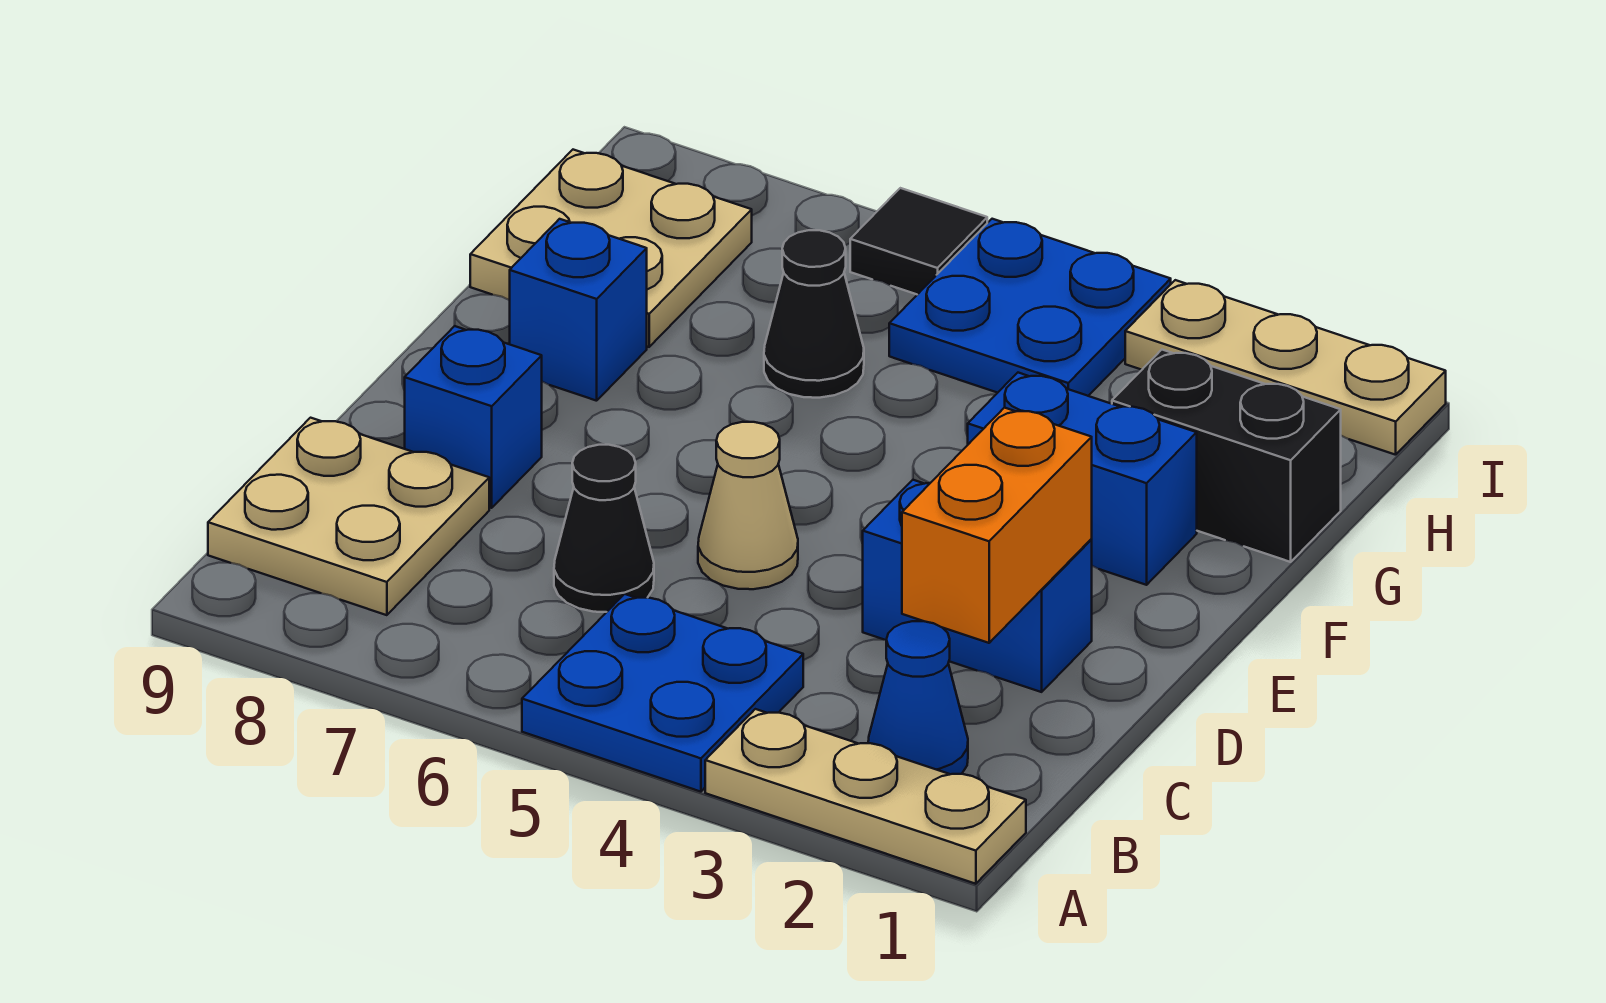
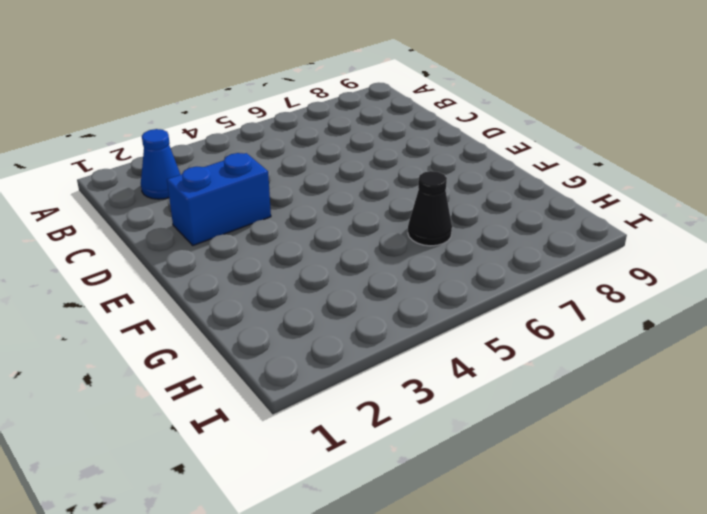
none -> tan plate A1:A3 level 1
none -> blue plate A4:B5 level 1
none -> tan plate B8:C9 level 1

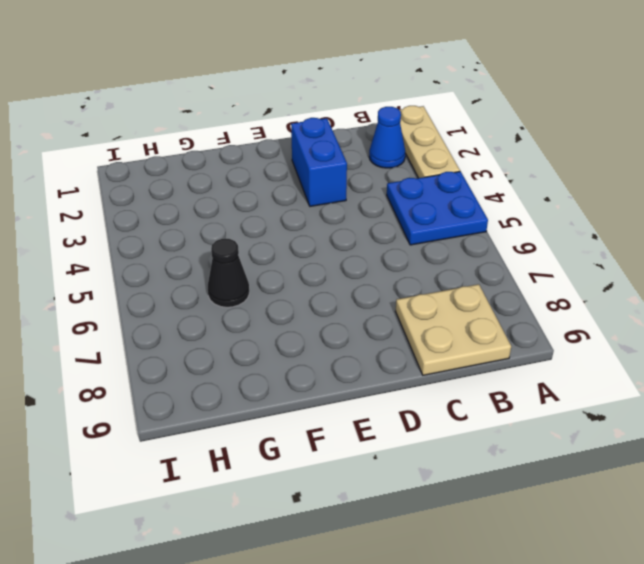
none -> black cone C6 level 1
none -> tan cone D5 level 1
none -> blue brick D8 level 1

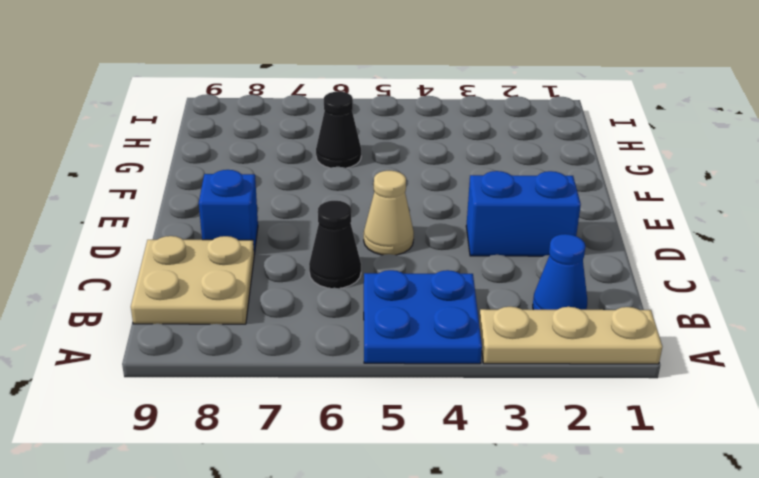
none -> blue brick F2:F3 level 1
none -> blue brick F8 level 1
none -> black brick G1:G2 level 1

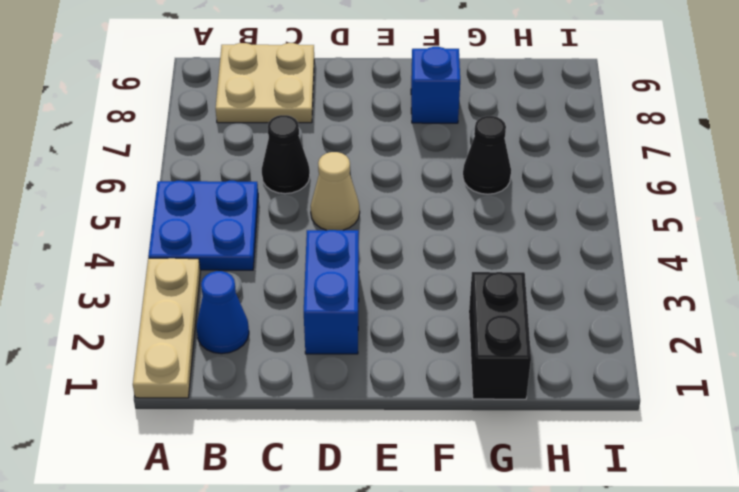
none -> blue brick D8 level 1
none -> blue brick F2:F3 level 1
none -> tan plate G8:H9 level 1

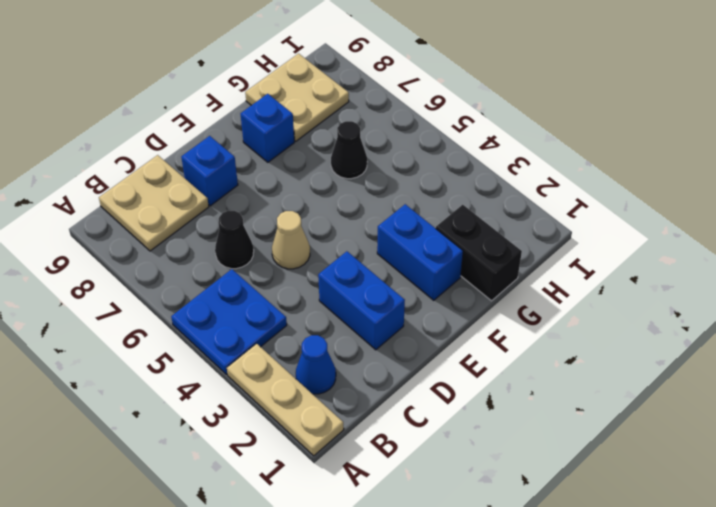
none -> blue plate H4:I5 level 1
none -> tan plate I1:I3 level 1
none -> black tile I6 level 1

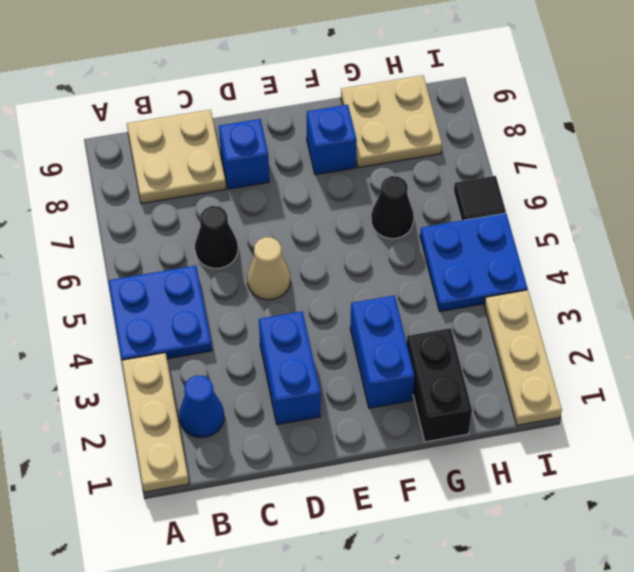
none -> orange brick C2:D2 level 2

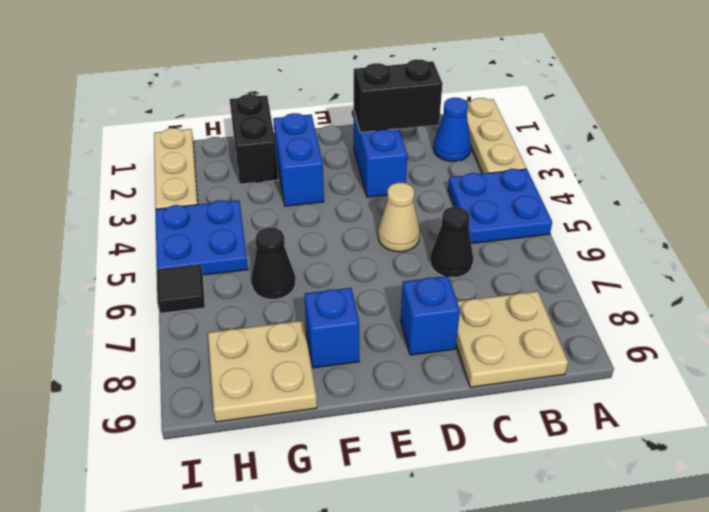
black brick C2:D2 level 2 -> orange brick C2:D2 level 2

